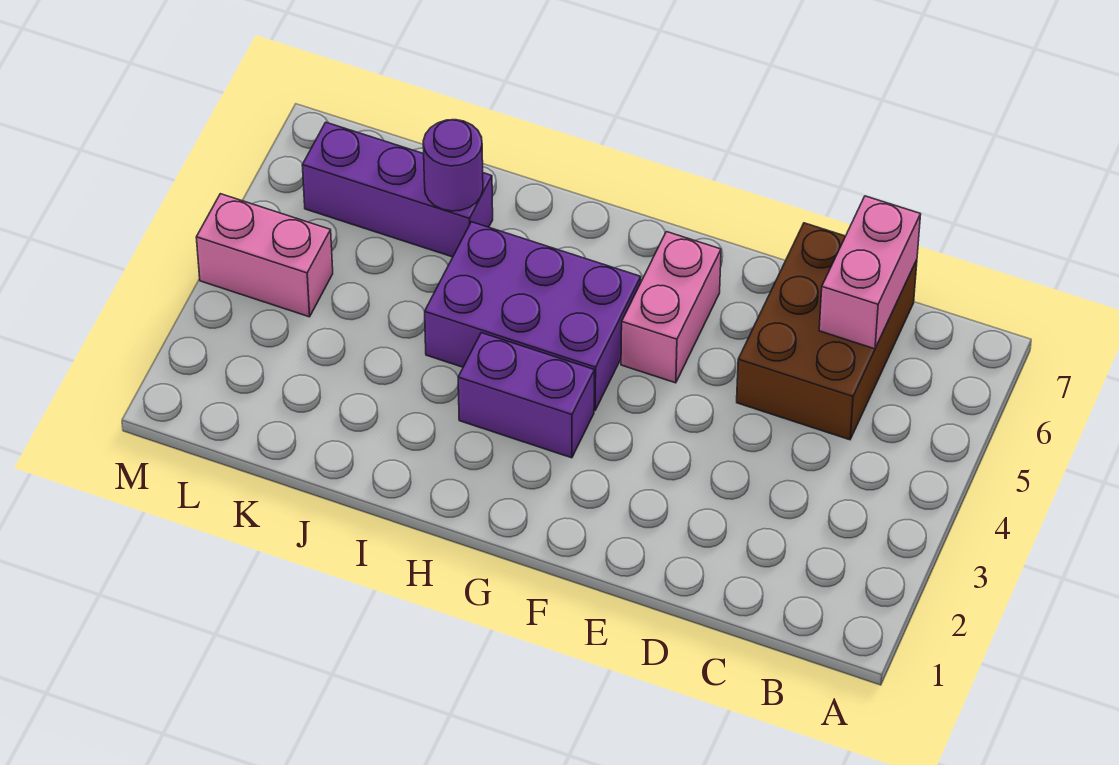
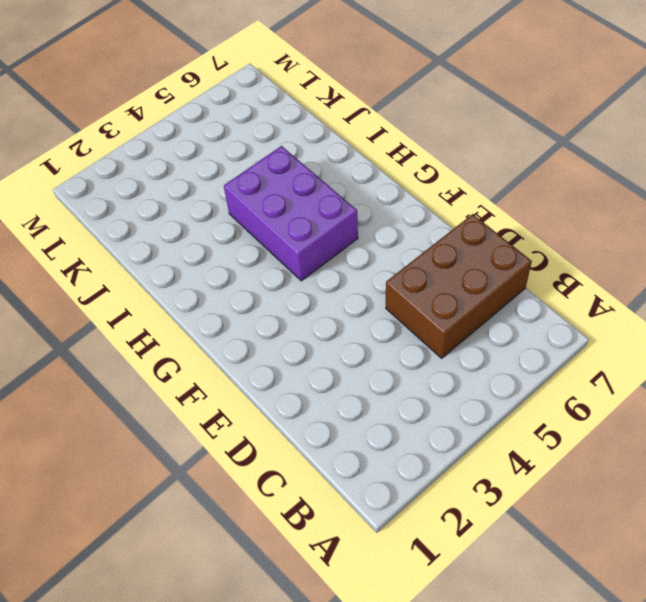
none -> pink brick F5:F6 level 1
none -> purple brick G3:H3 level 1

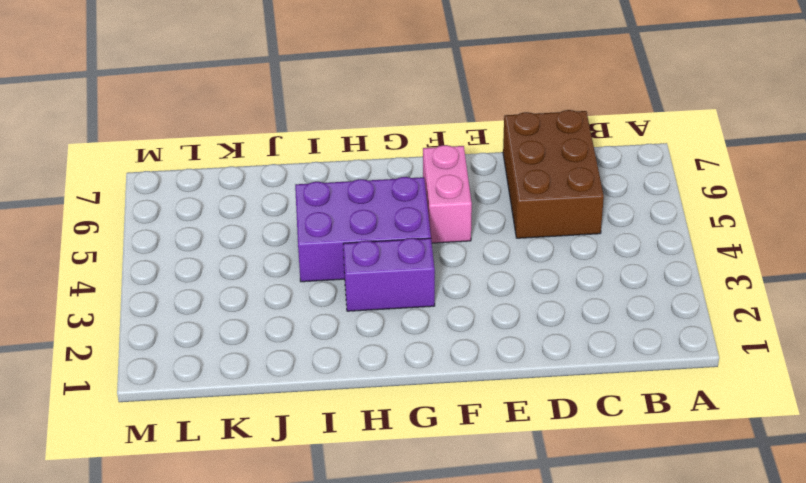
none -> purple brick J6:L6 level 1
none -> pink brick L4:M4 level 1

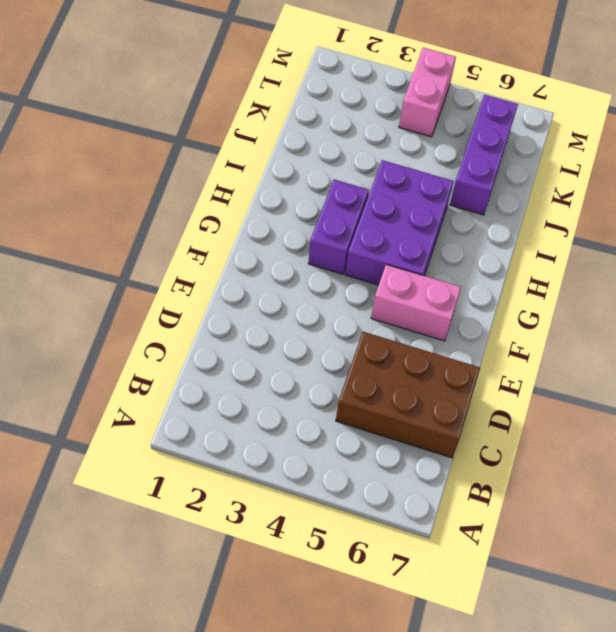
none -> pink brick C6:C7 level 2
none -> purple round brick J6 level 2

